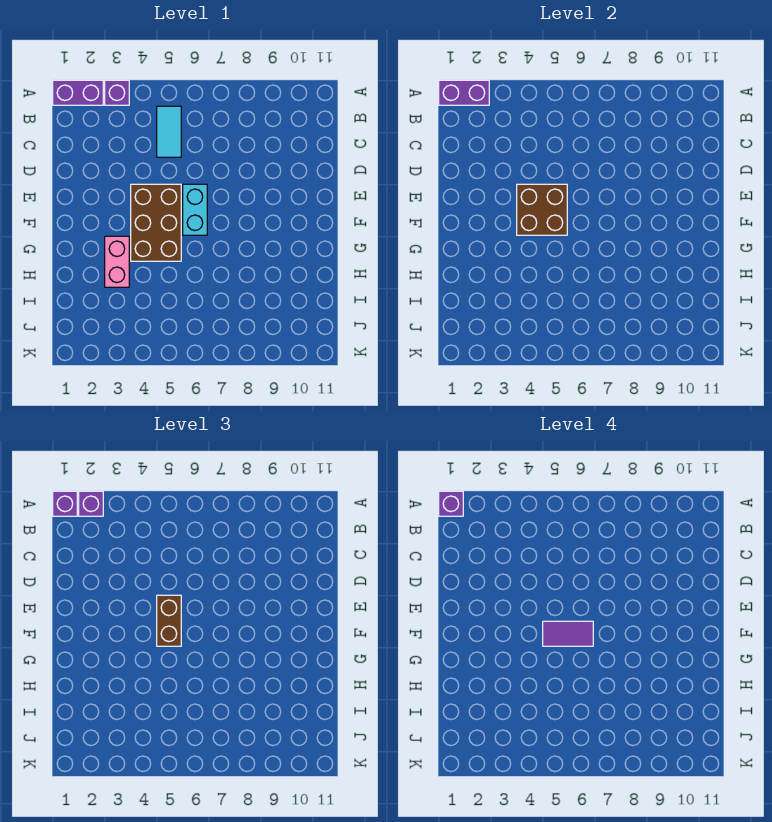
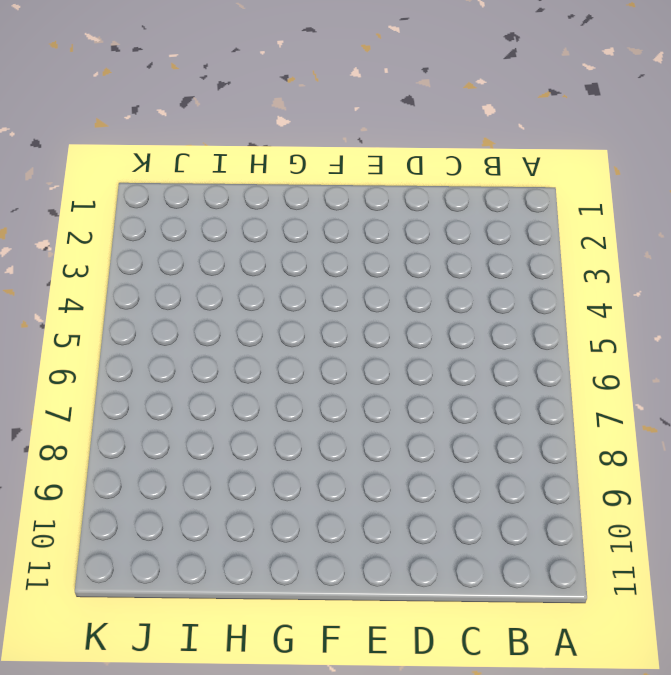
none -> purple brick A1:A2 level 1
none -> purple brick A3 level 1
none -> cyan tile B5:C5 level 1

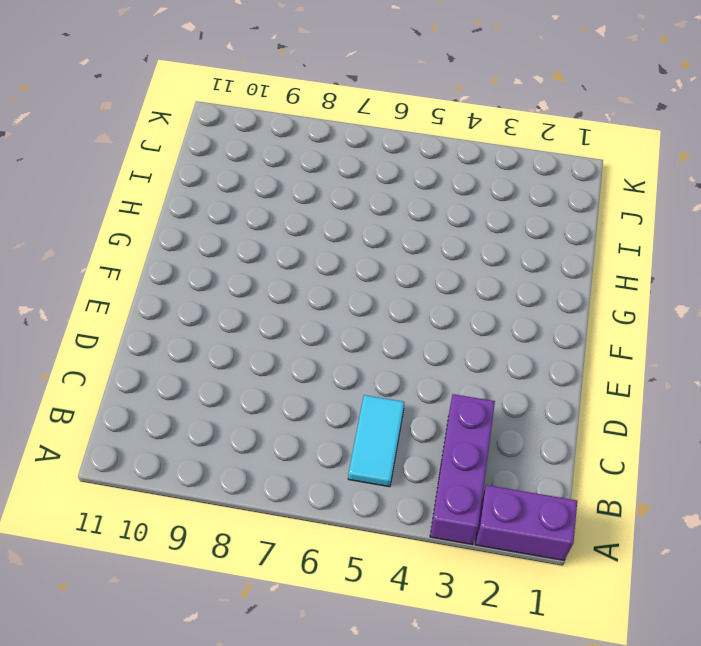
purple brick A3:C3 level 1 -> purple brick A3 level 1
none -> brown brick E4:G5 level 1
none -> cyan brick E6:F6 level 1
none -> pink brick G3:H3 level 1

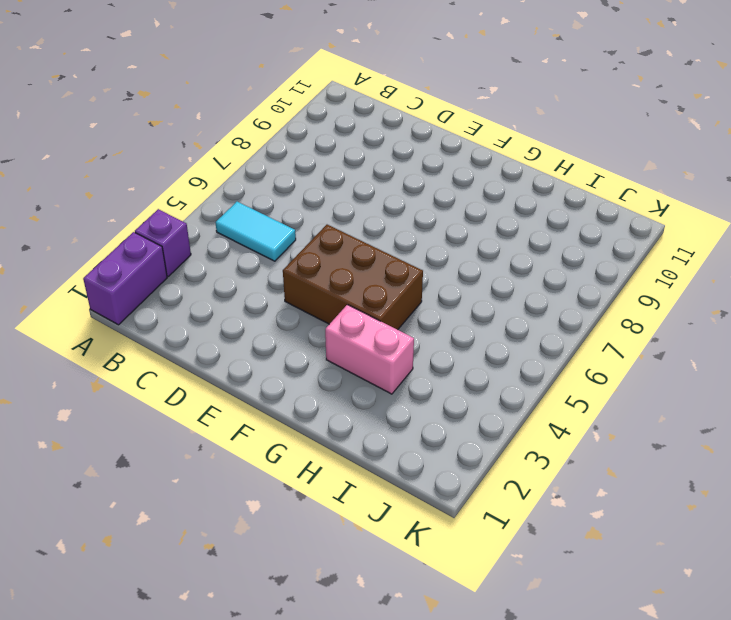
none -> cyan brick E6:F6 level 1
none -> purple brick A1:A2 level 2
none -> brown brick E4:F5 level 2

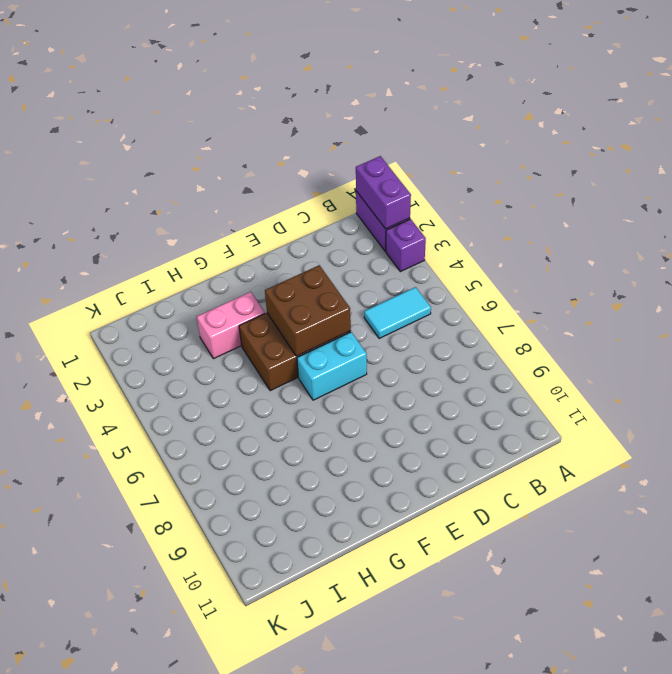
none -> purple brick A1 level 3
none -> purple brick A2 level 3
none -> brown brick E5:F5 level 3

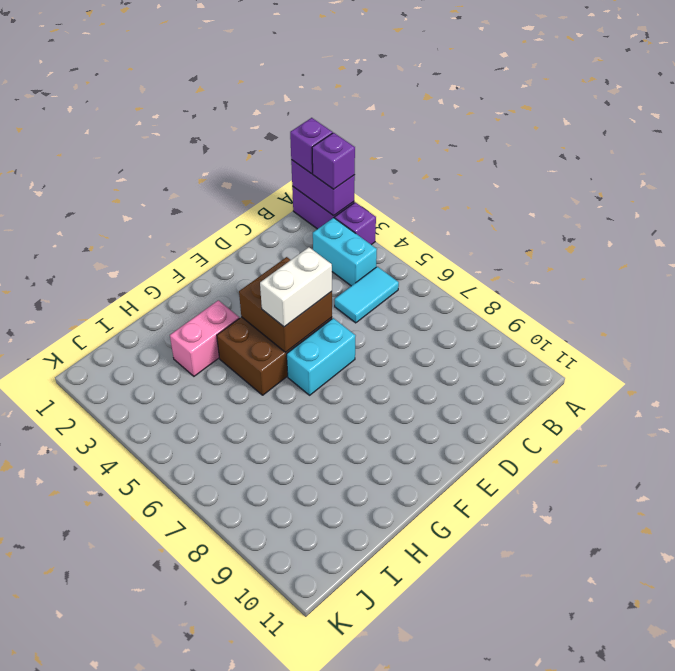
cyan brick B3:B4 level 1 -> none
white brick E5:F5 level 3 -> brown brick E5:F5 level 3
none -> purple brick A1 level 4
none -> purple tile F5:F6 level 4

